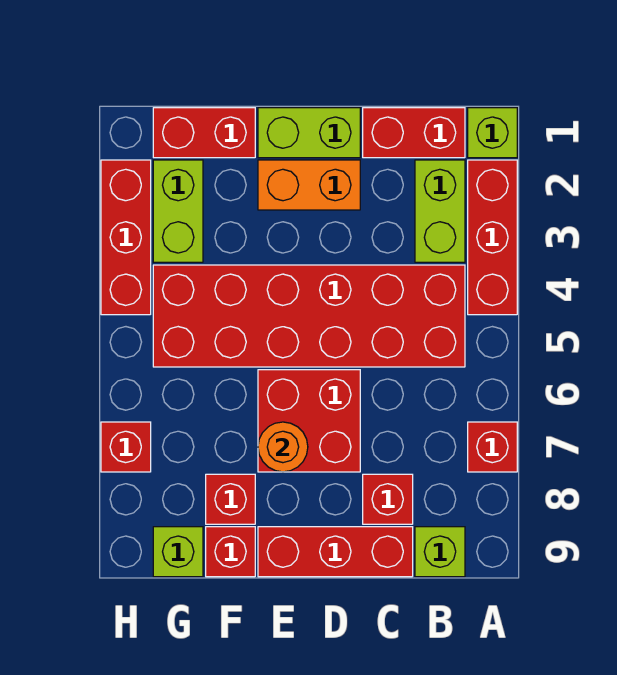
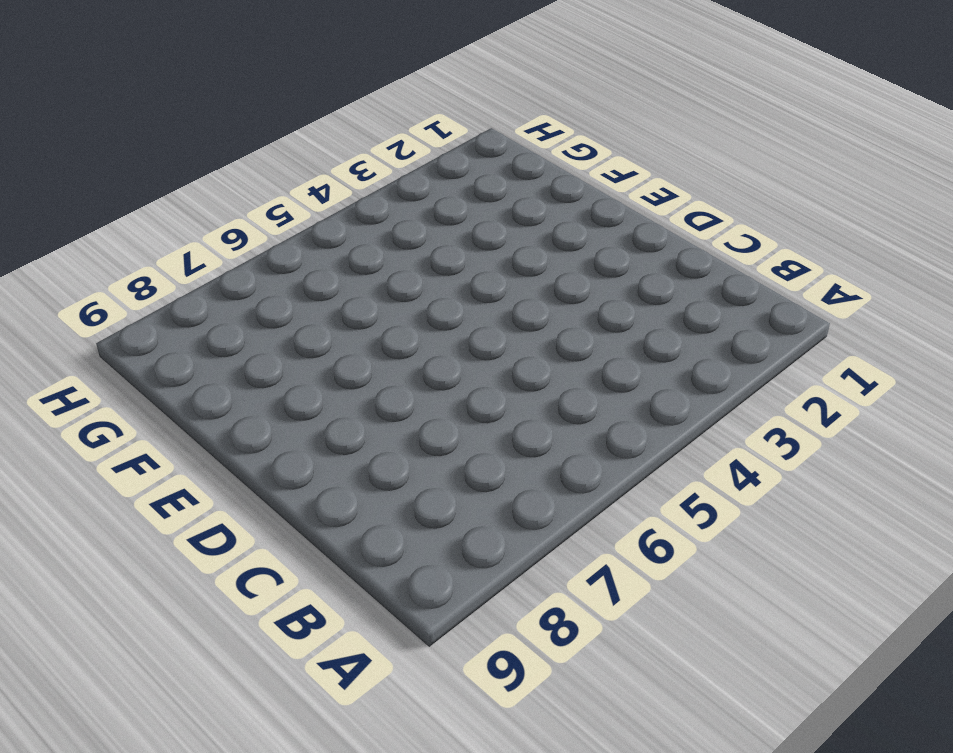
none -> lime brick A1 level 1
none -> red brick A2:A4 level 1
none -> red brick A7 level 1

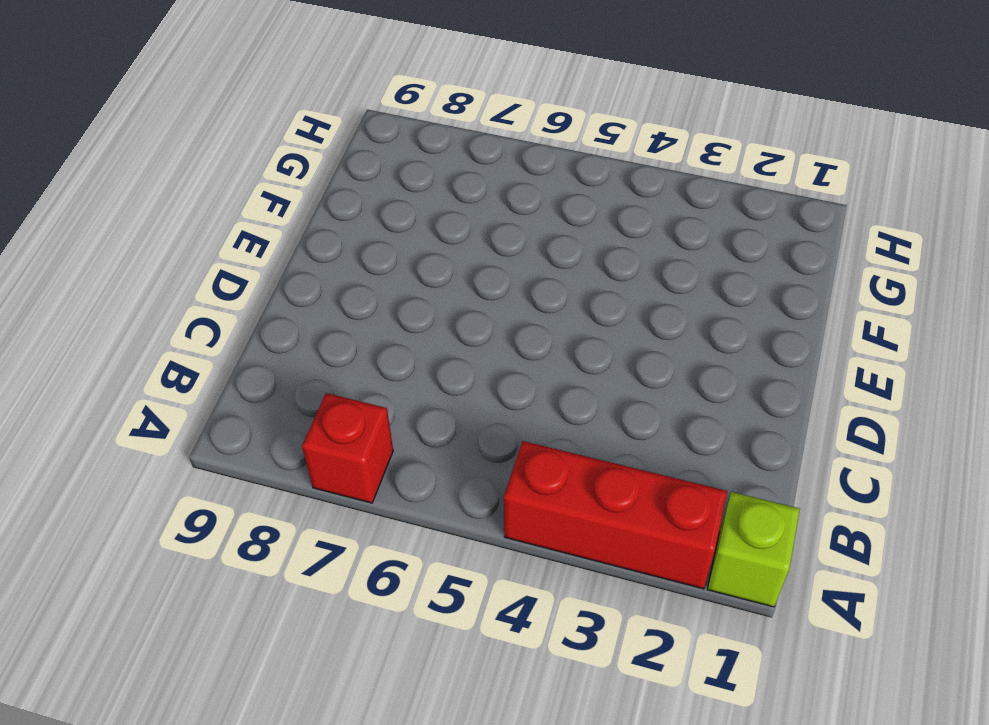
none -> red brick B1:C1 level 1
none -> lime brick B2:B3 level 1
none -> red brick B4:G5 level 1

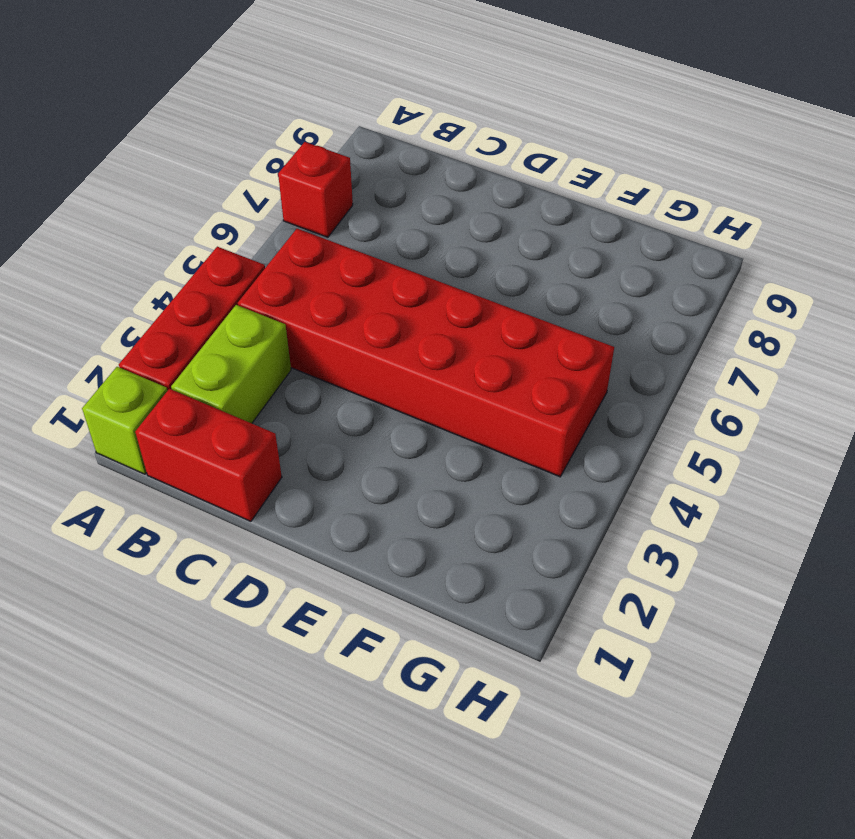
none -> lime brick B9 level 1
none -> red brick C8 level 1
none -> red brick C9:E9 level 1

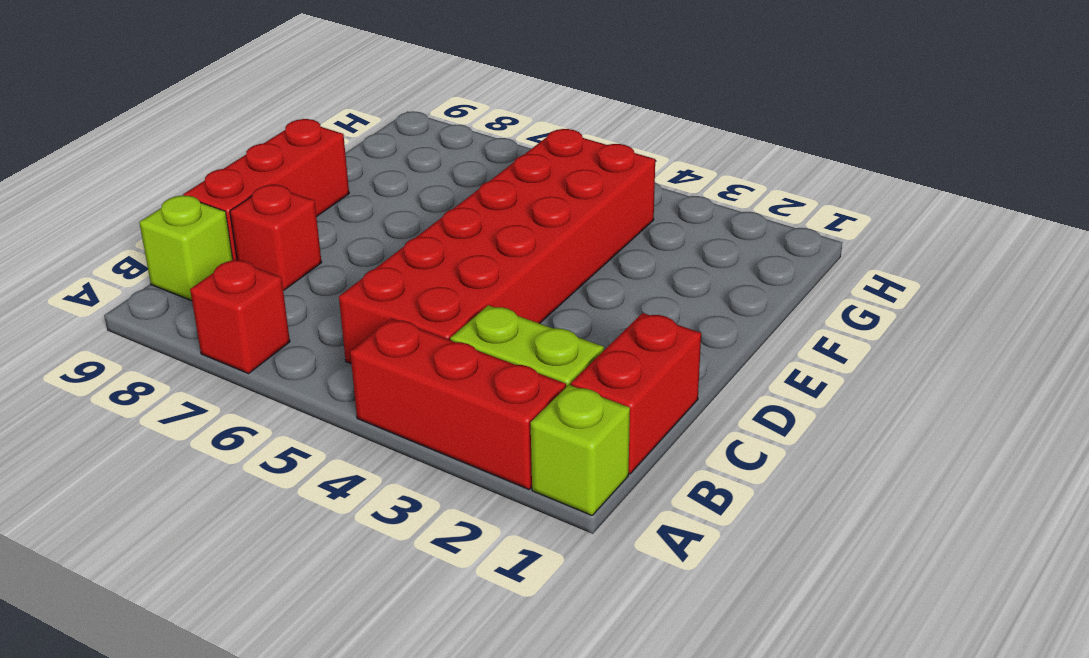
none -> lime brick D1:E1 level 1
none -> orange brick D2:E2 level 1
none -> red brick D6:E7 level 1

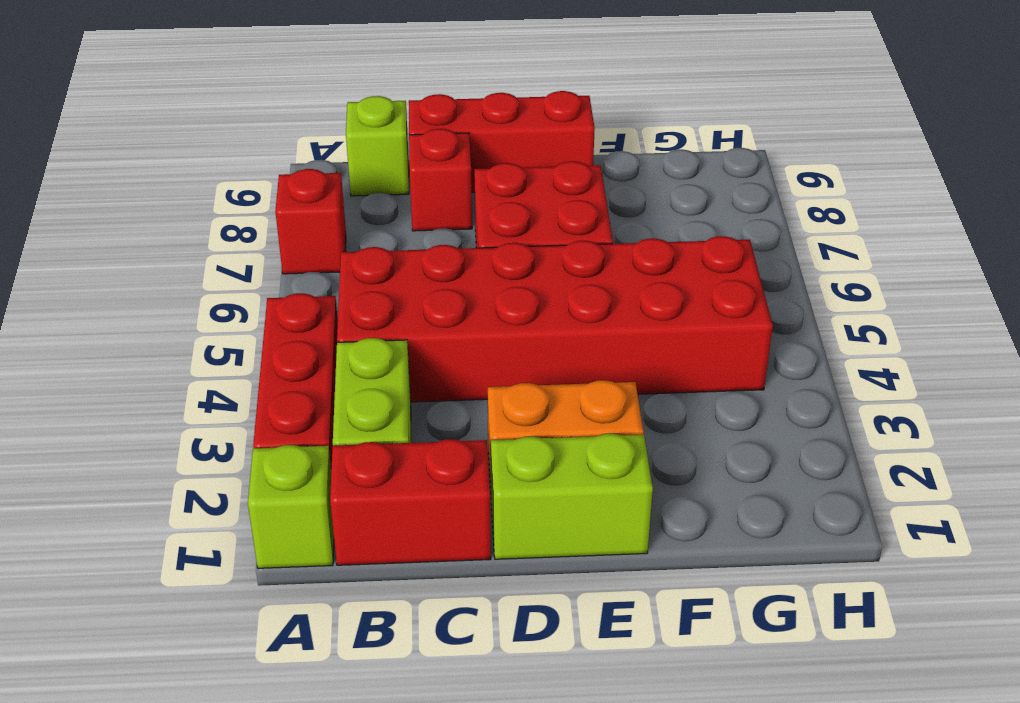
none -> red brick F1:G1 level 1
none -> red brick F8 level 1
none -> red brick F9 level 1

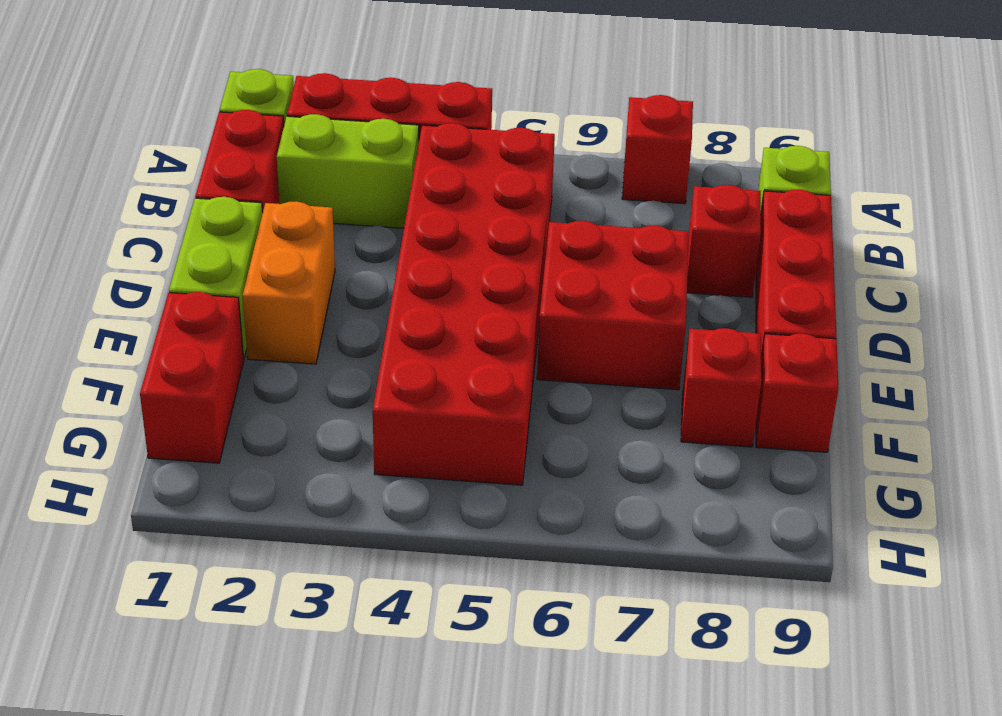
none -> lime brick G2:G3 level 1
none -> lime brick G9 level 1
none -> red brick H2:H4 level 1

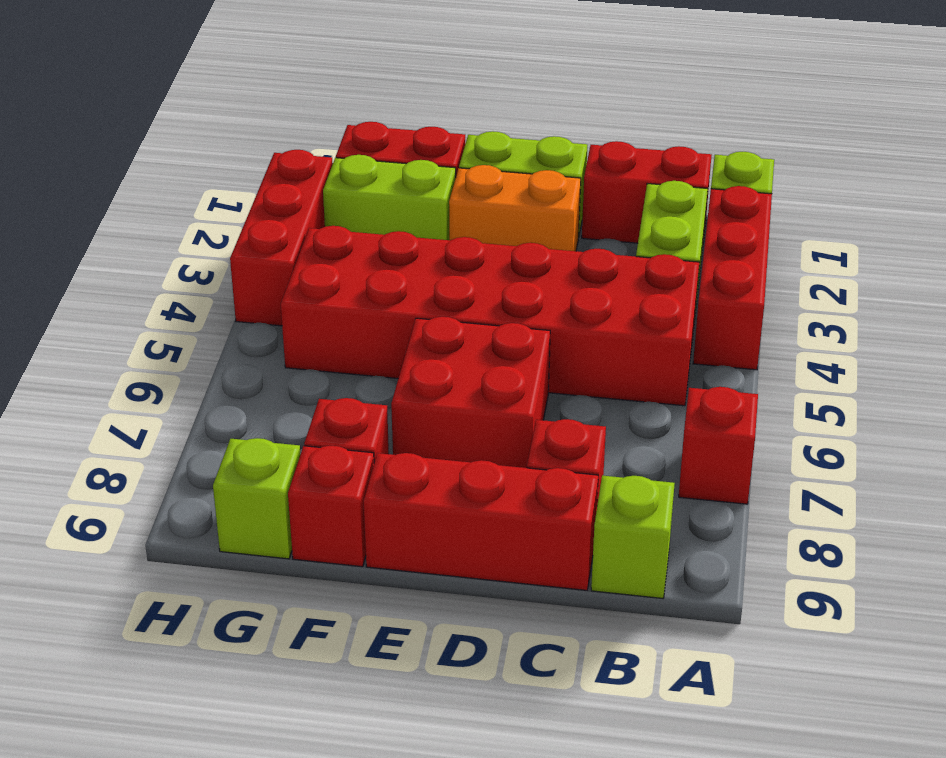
lime brick F2:G2 level 1 -> lime brick G2:G3 level 1
none -> red brick H7 level 1
none -> orange round brick E7 level 2

